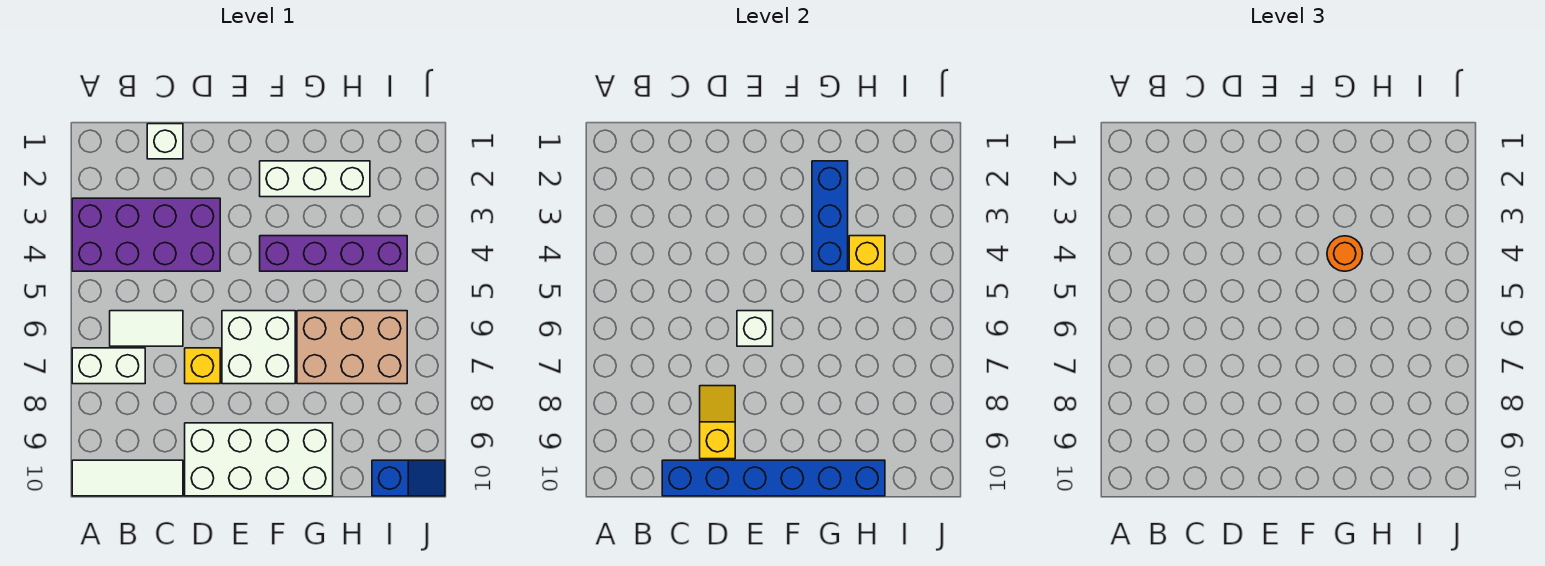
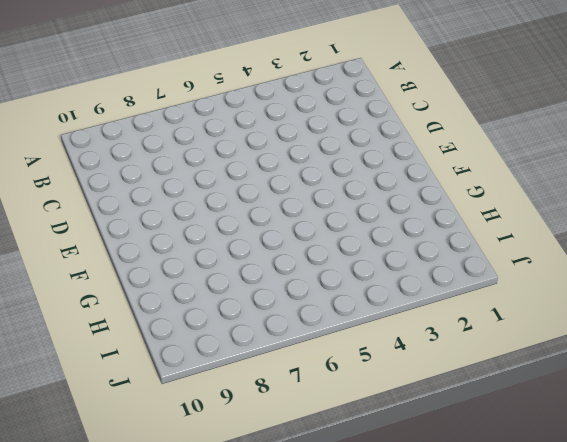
none -> purple brick A3:D4 level 1
none -> white brick A7:B7 level 1
none -> white tile A10:C10 level 1

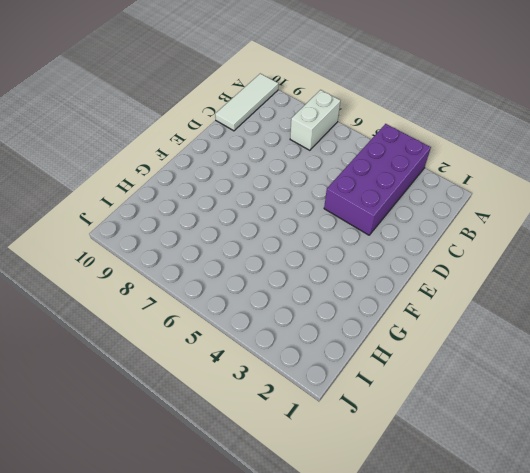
none -> white tile B6:C6 level 1
none -> white brick C1 level 1
none -> yellow brick D7 level 1

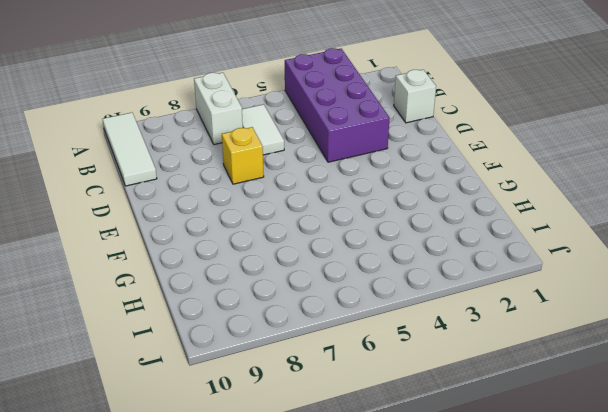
none -> white brick D9:G10 level 1
none -> white brick E6:F7 level 1
none -> white brick F2:H2 level 1

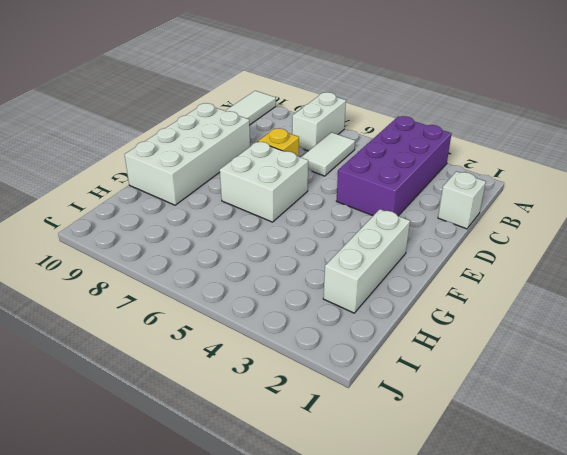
none -> purple brick F4:I4 level 1
none -> tan brick G6:I7 level 1
none -> blue slope I10:J10 level 1 top I

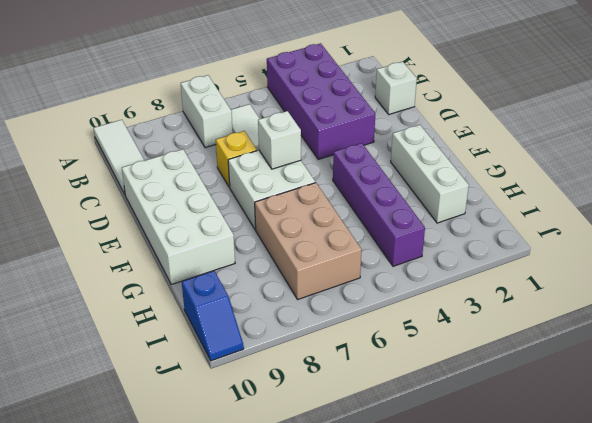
none -> blue brick C10:H10 level 2
none -> yellow slope D8:D9 level 2 top 9
none -> blue brick G2:G4 level 2

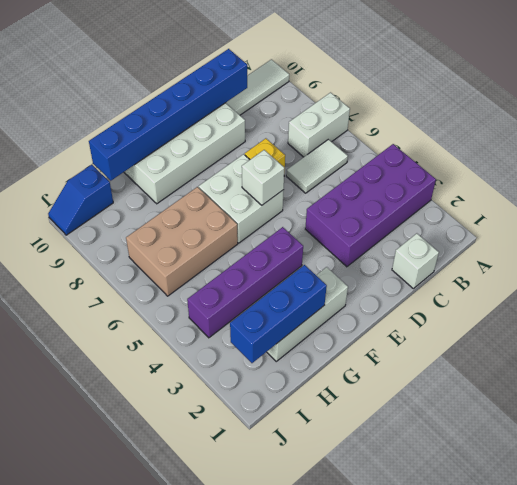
blue brick G2:I2 level 2 -> blue brick G2:G4 level 2
none -> yellow slope D8:D9 level 2 top 9
none -> yellow brick H4 level 2
none -> orange round brick G4 level 3

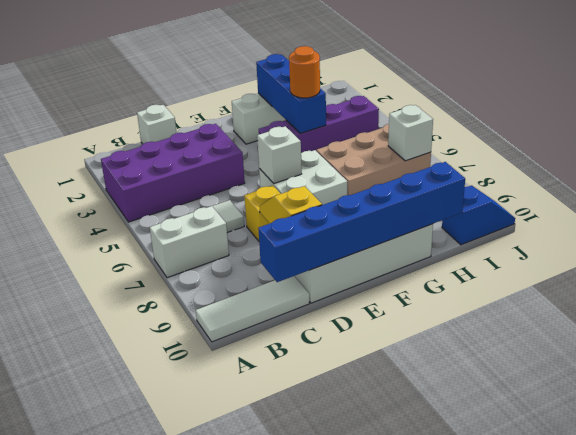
white brick I7 level 2 -> none
none -> yellow brick H4 level 2

